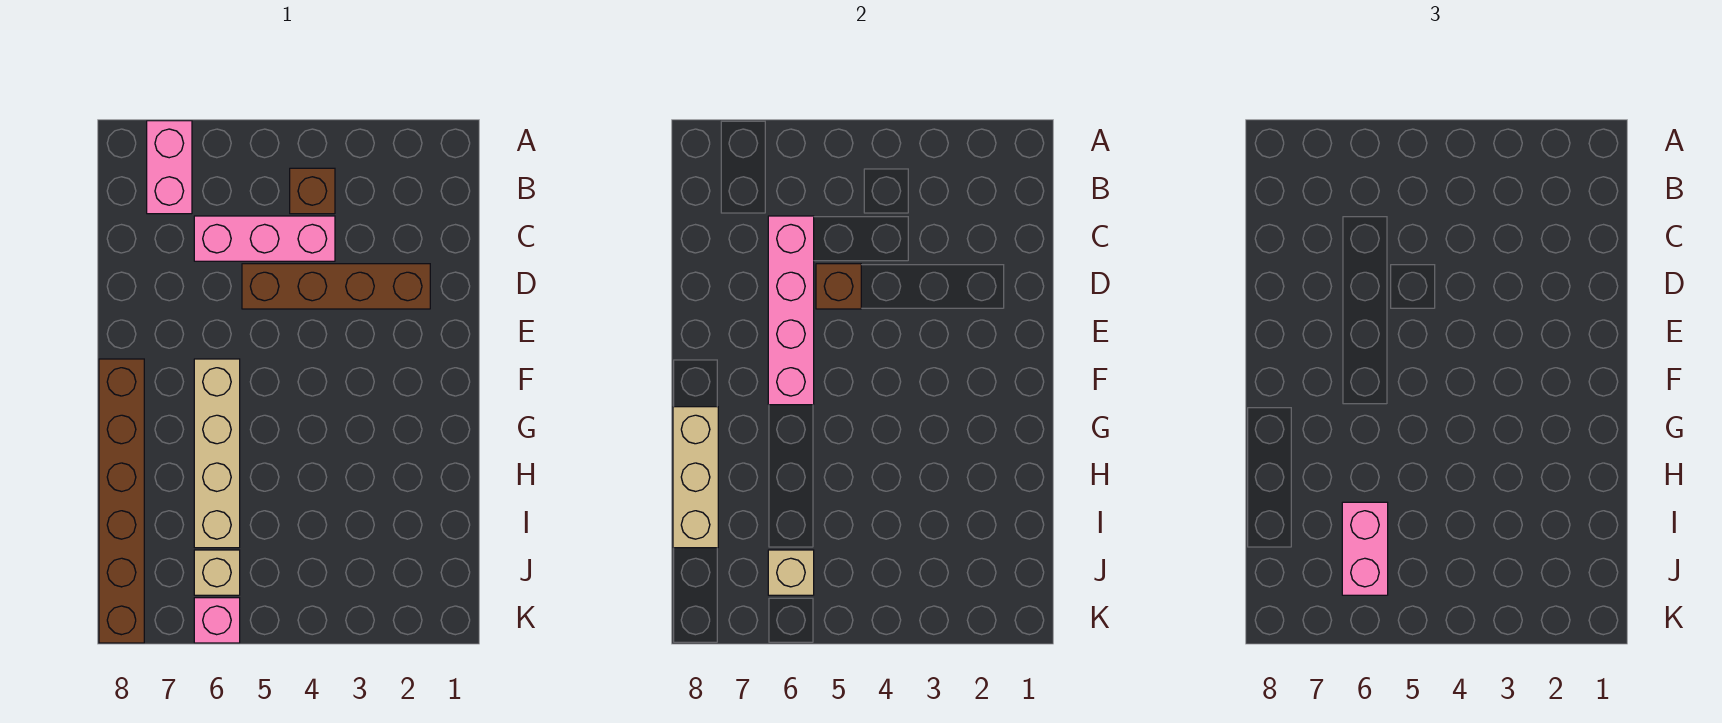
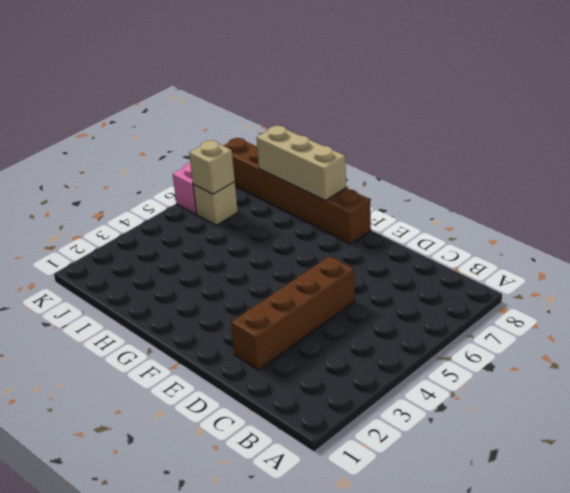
none -> pink brick A7:B7 level 1
none -> brown brick B4 level 1
none -> pink brick C4:C6 level 1

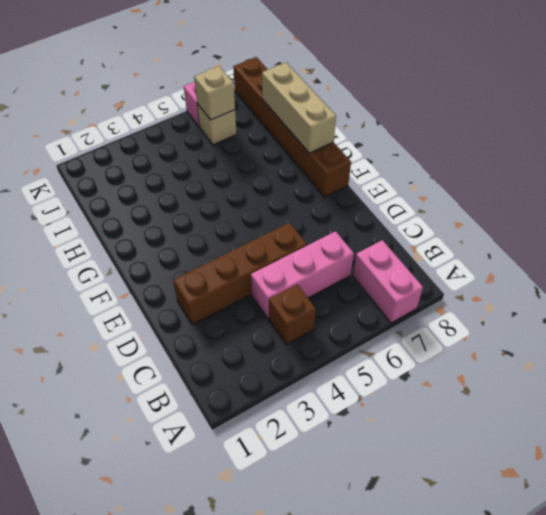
none -> tan brick F6:I6 level 1
none -> pink brick C6:F6 level 2
none -> brown brick D5 level 2

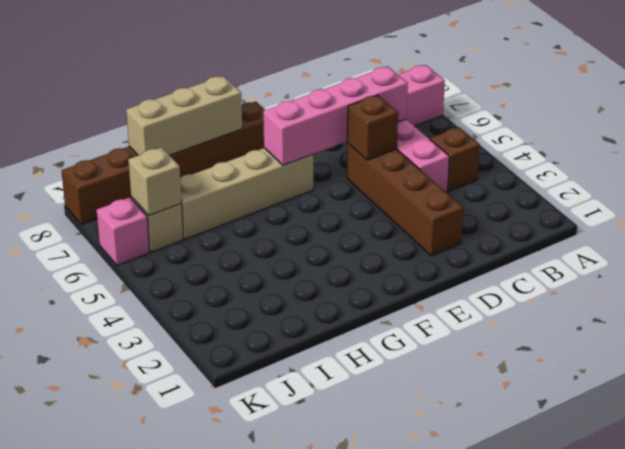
none -> pink brick I6:J6 level 3

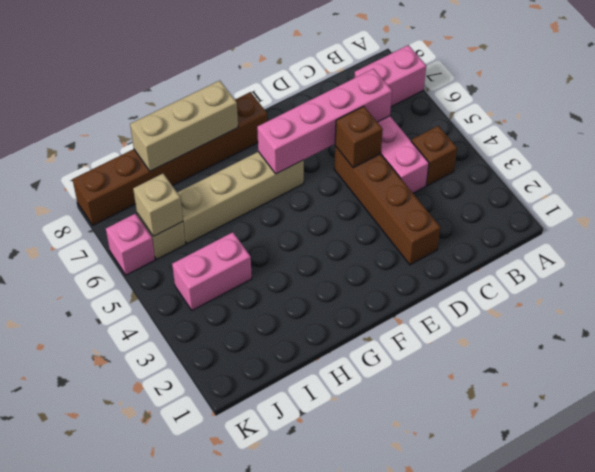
pink brick I4:J4 level 1 -> pink brick I6:J6 level 3

